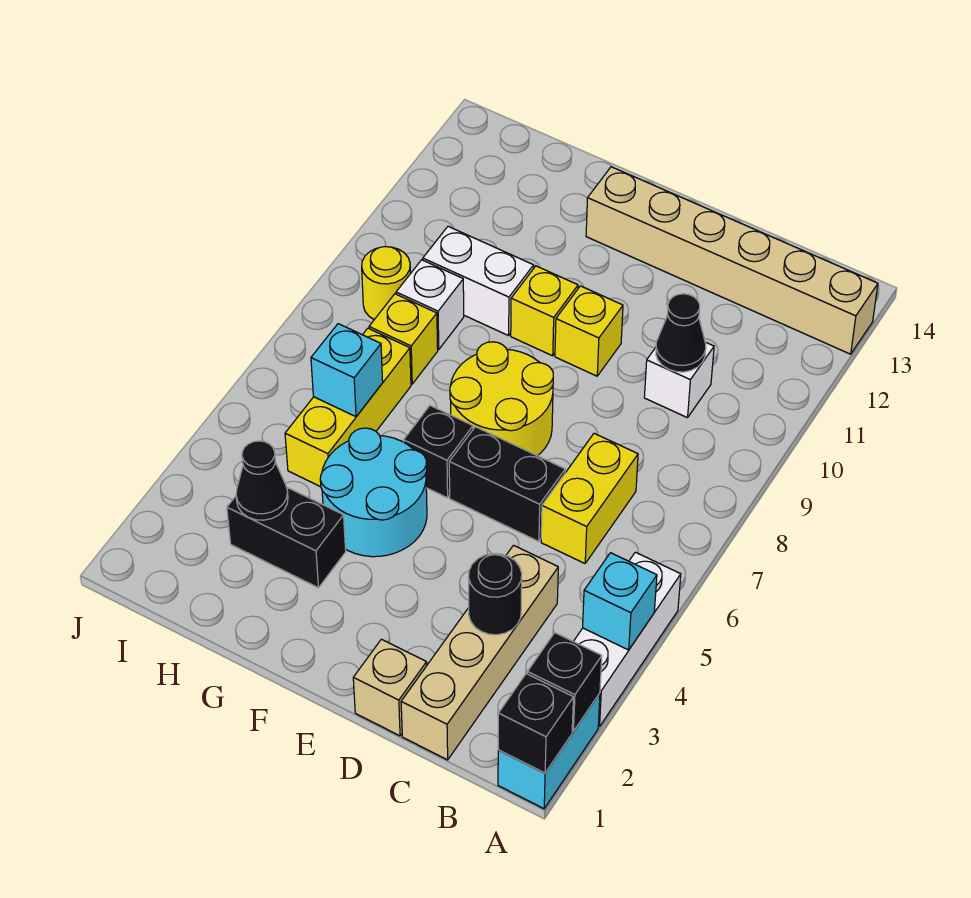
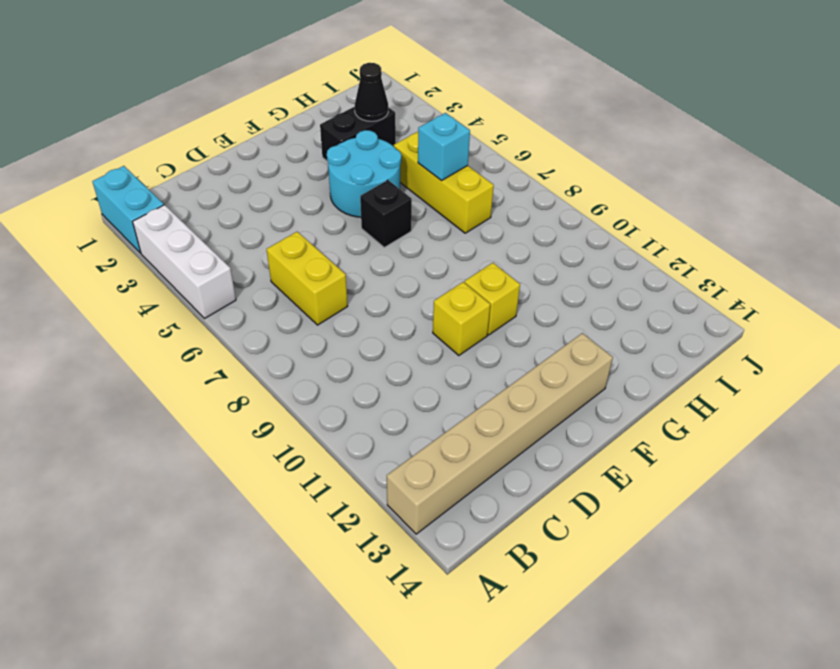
none -> tan brick C1:C4 level 1
none -> white brick C10 level 1
none -> tan brick D1 level 1

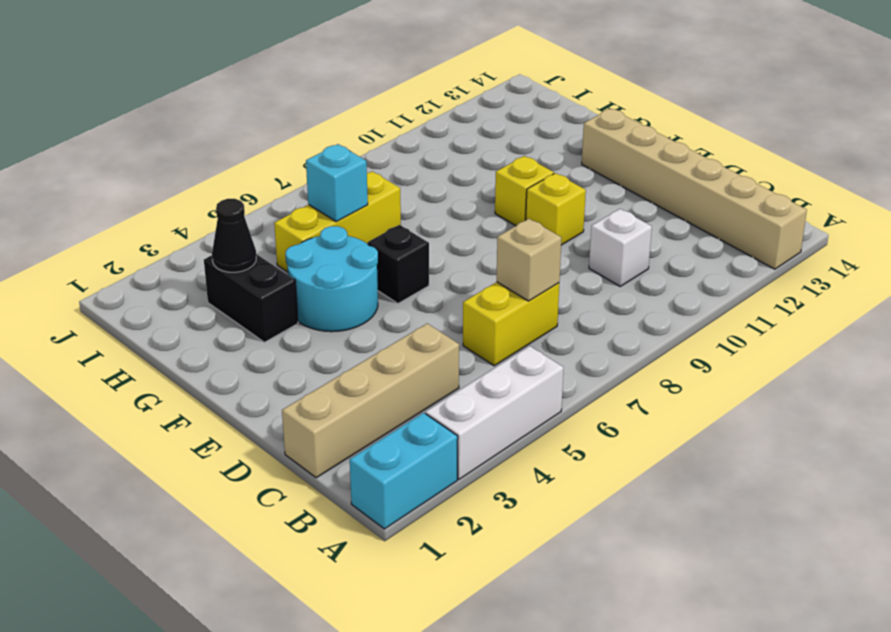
tan brick C7 level 2 -> tan brick D1 level 1
none -> black brick D6:E6 level 1
none -> yellow round brick E7:F8 level 1
none -> white brick G10:H10 level 1

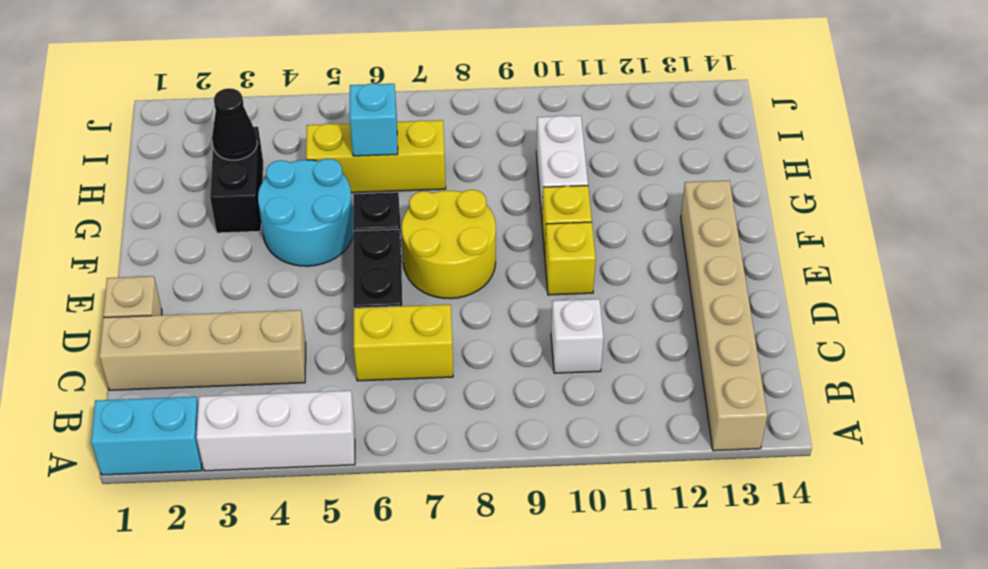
none -> yellow brick H8 level 1
none -> white brick H9 level 1
none -> yellow round brick I9 level 1

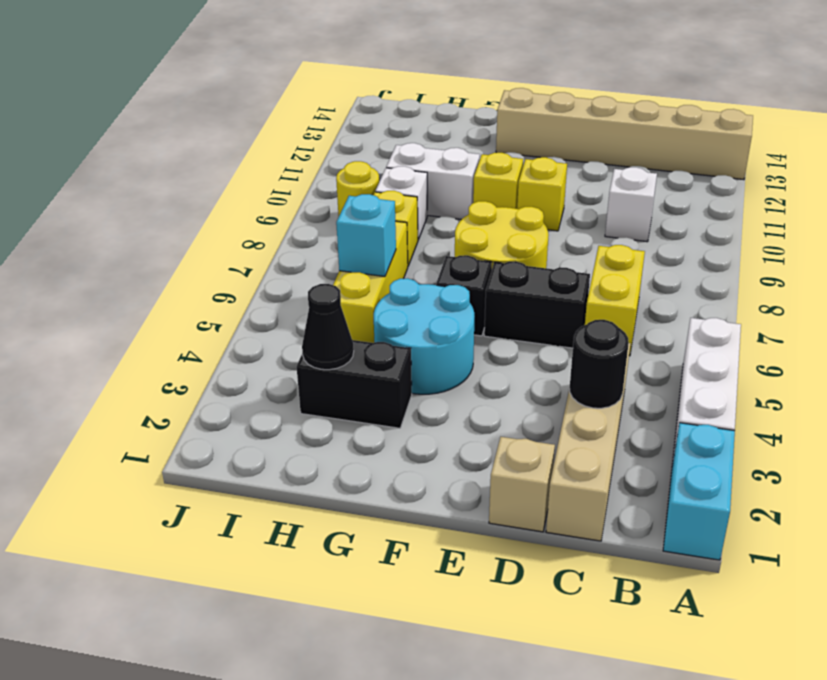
none -> black brick A1 level 2
none -> black brick A2 level 2
none -> cyan brick A4 level 2

